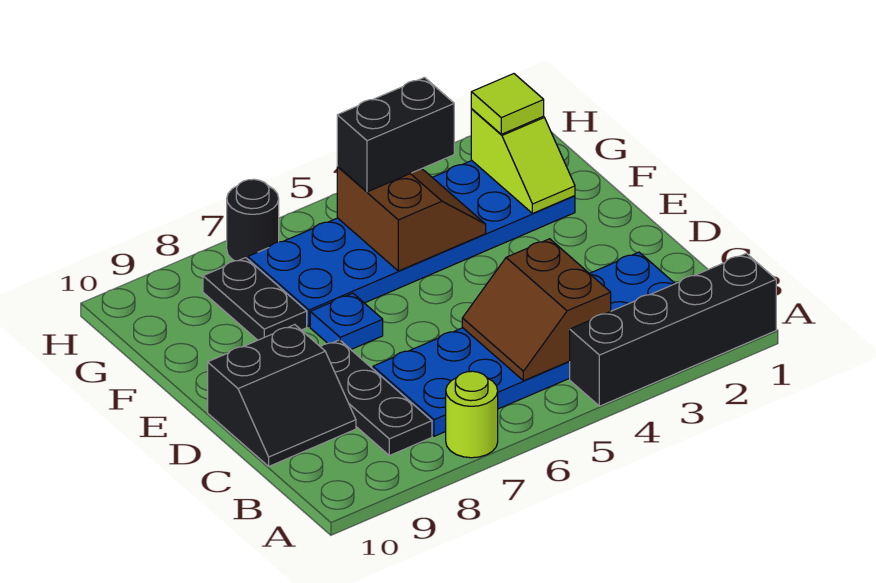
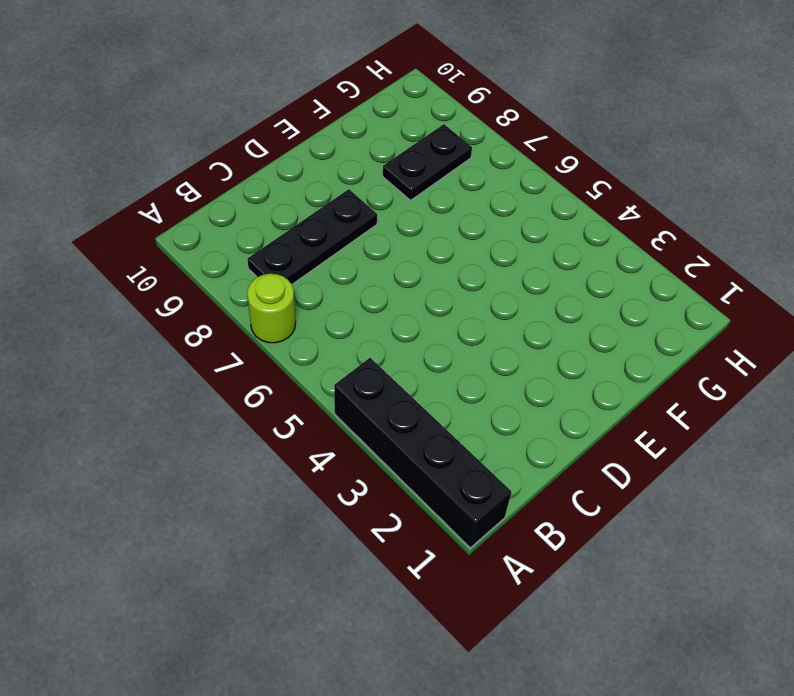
none -> blue plate B2:C7 level 1
none -> black slope C9:D10 level 1 top D
none -> blue plate E7 level 1

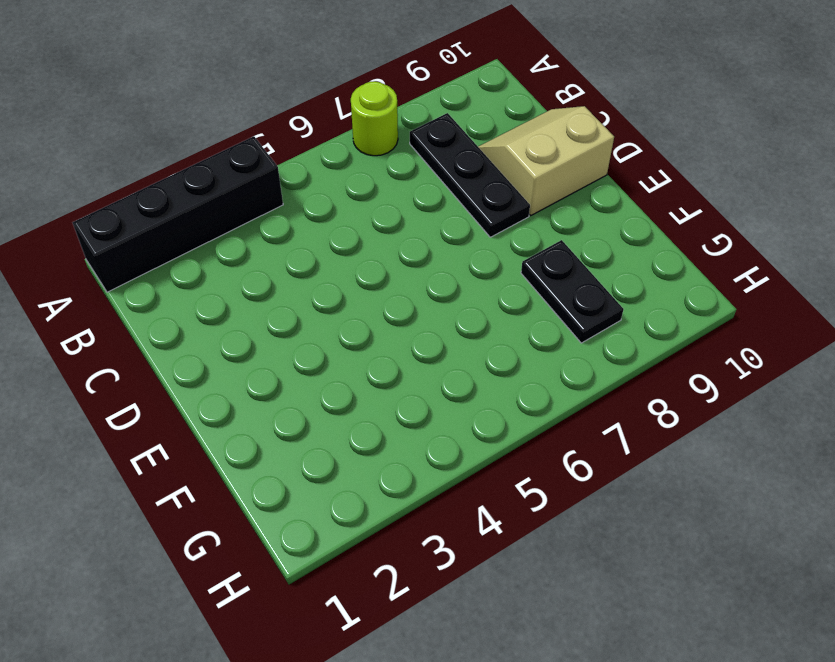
tan slope C9:D10 level 1 top D -> black slope C9:D10 level 1 top D
none -> blue plate B2:C7 level 1
none -> blue plate E7 level 1
none -> blue plate F2:G7 level 1

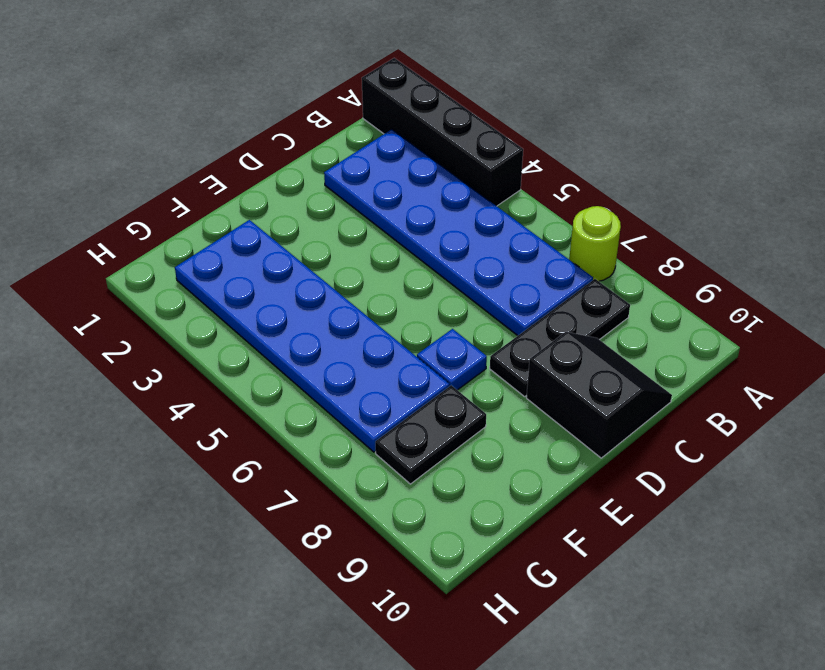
none -> black round brick H7 level 1
none -> brown slope B4:C5 level 2 top 4
none -> lime slope F2:G2 level 2 top G

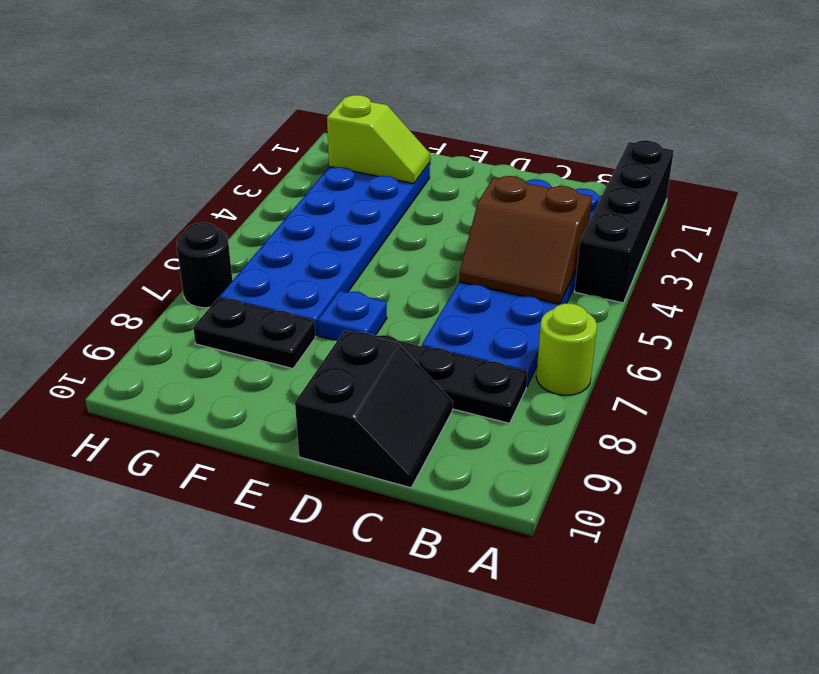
none -> brown slope F4:G5 level 2 top 5
none -> lime tile G2 level 3
none -> black brick G4:G5 level 3

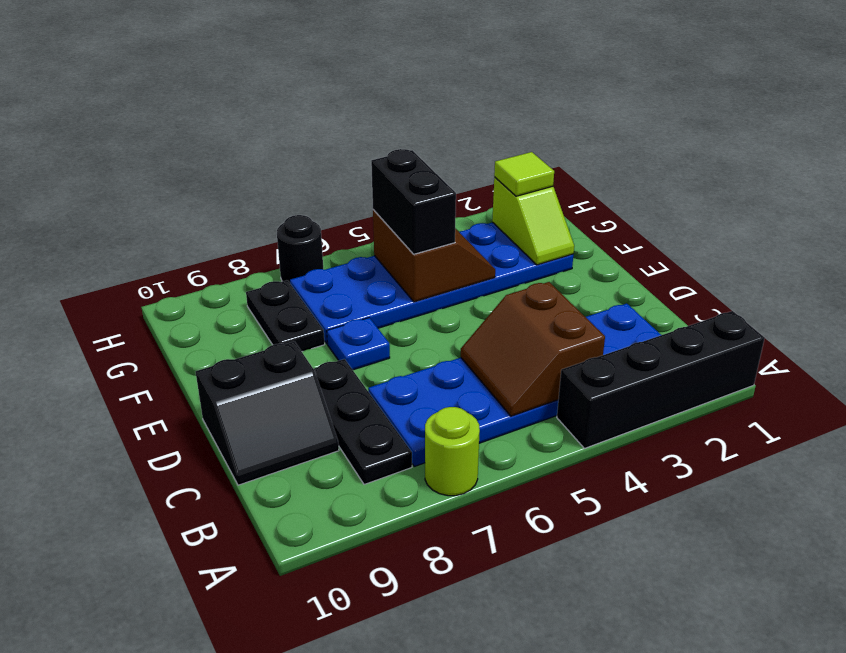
black brick F5:G5 level 3 -> black brick G4:G5 level 3

